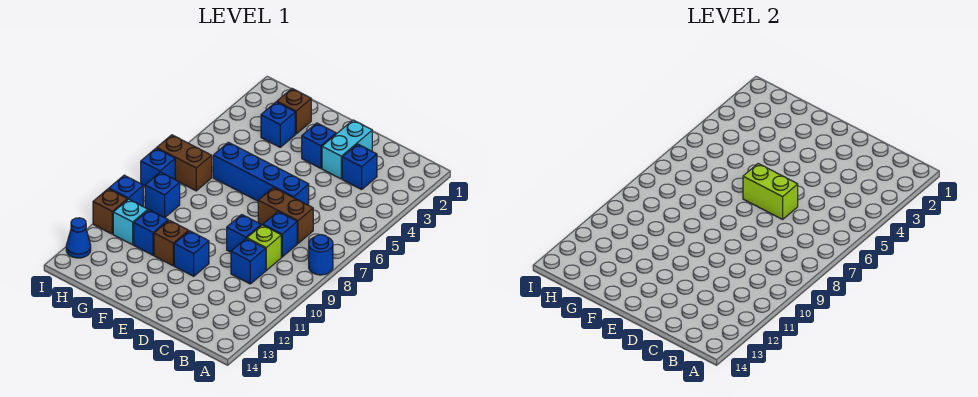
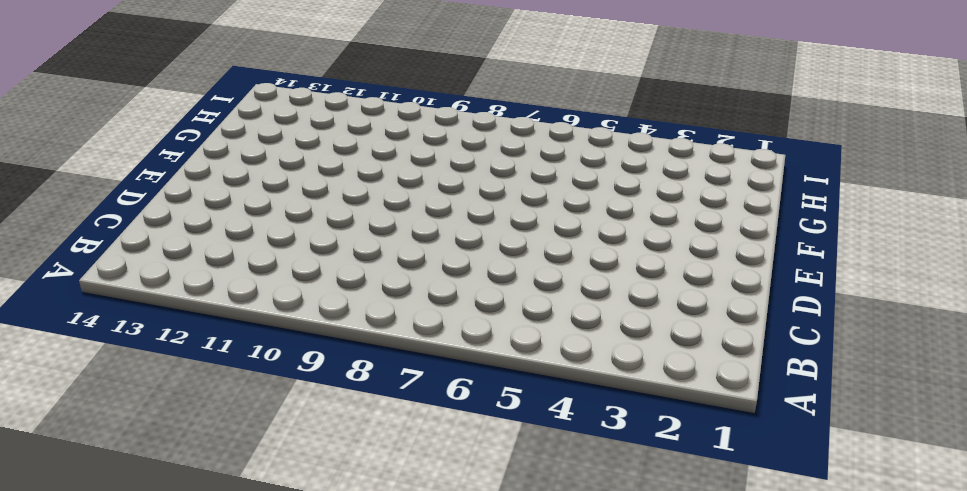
none -> blue round brick A8 level 1
none -> blue brick C3 level 1
none -> brown brick C7:D7 level 1

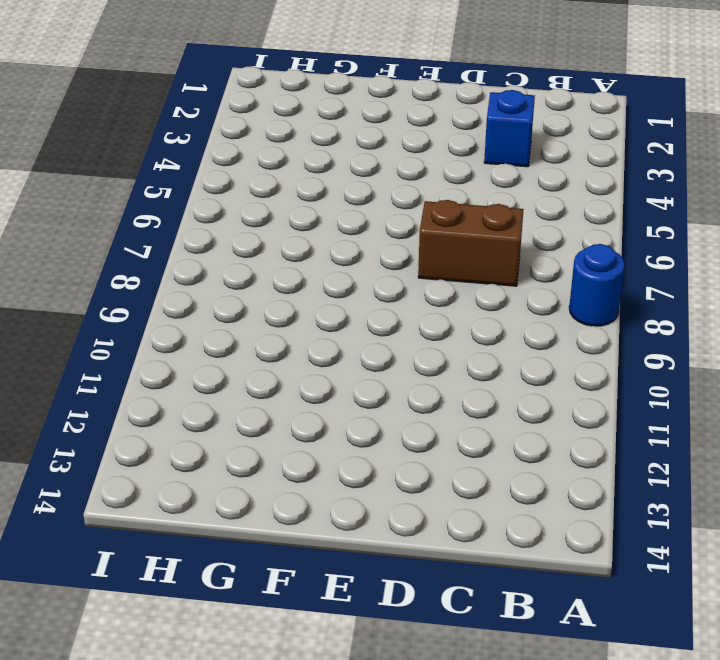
none -> blue brick C8 level 1
none -> lime brick C9 level 1
none -> blue brick C10 level 1

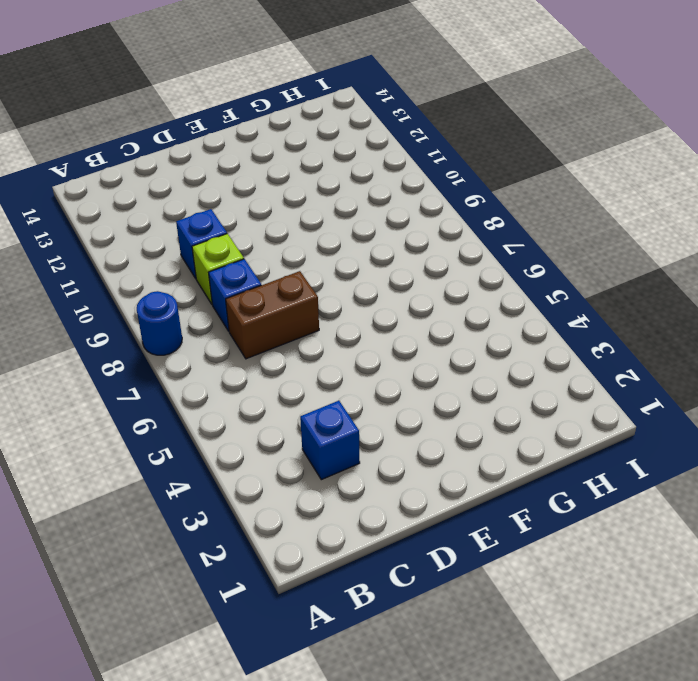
none -> cyan brick D2:D3 level 1
none -> blue brick D6:G6 level 1
none -> blue brick D9 level 1

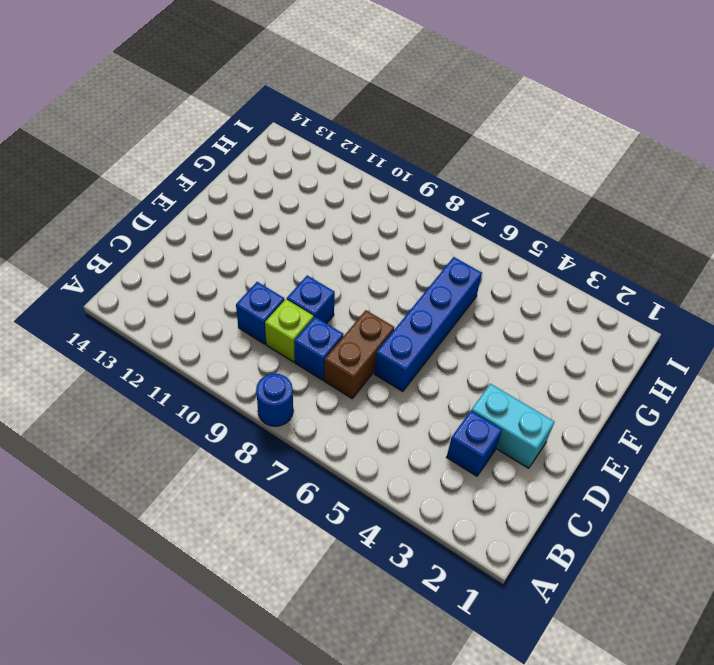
none -> blue brick E3 level 1
none -> blue brick E11 level 1
none -> brown brick F11 level 1

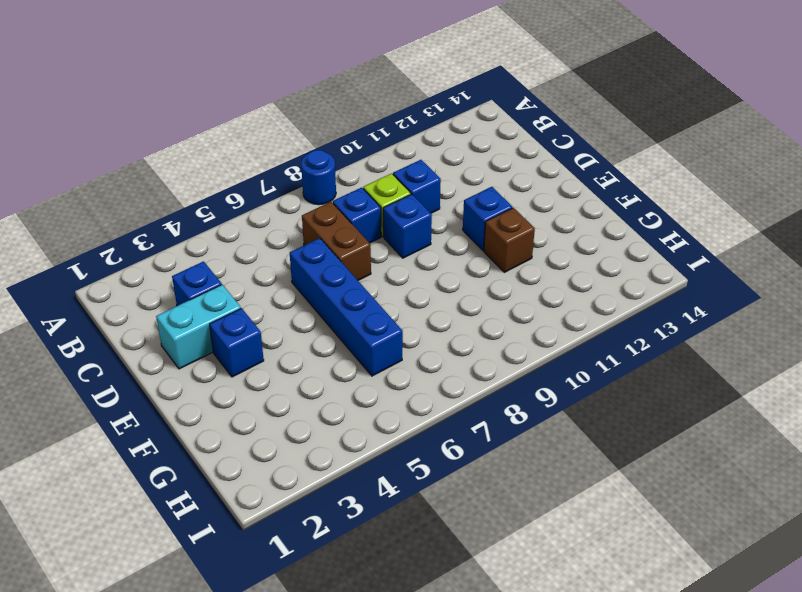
none -> brown brick G2 level 1
none -> blue brick G3 level 1
none -> blue brick G11 level 1

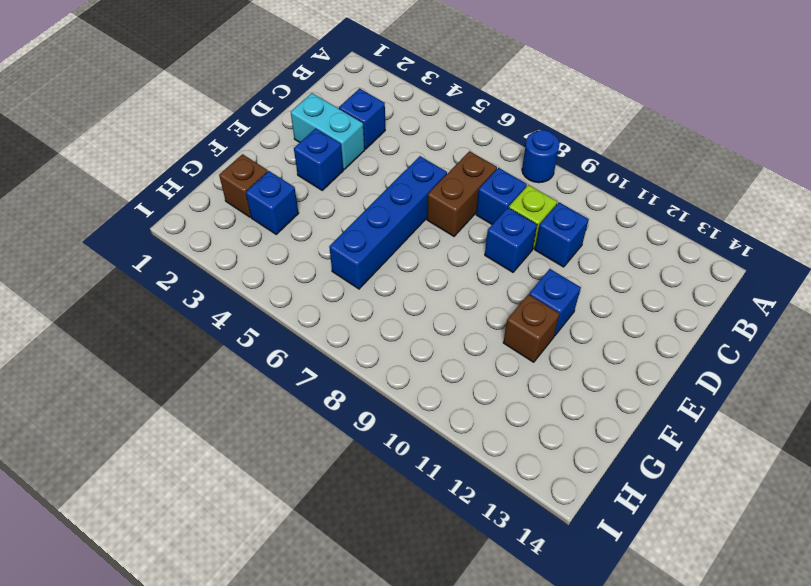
none -> blue brick G11 level 1
none -> brown brick H7:I7 level 1
none -> blue brick H9 level 1

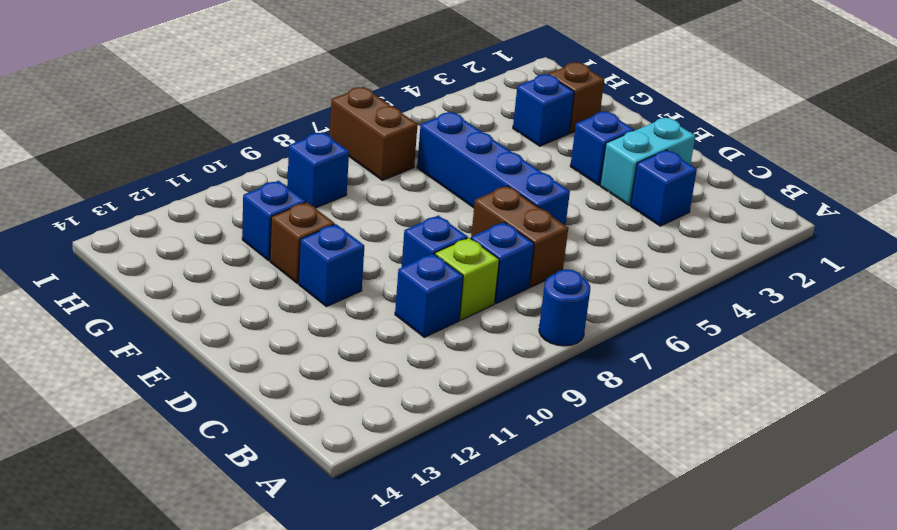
none -> cyan brick H11 level 1
none -> blue brick I8 level 1
none -> blue brick I10 level 1

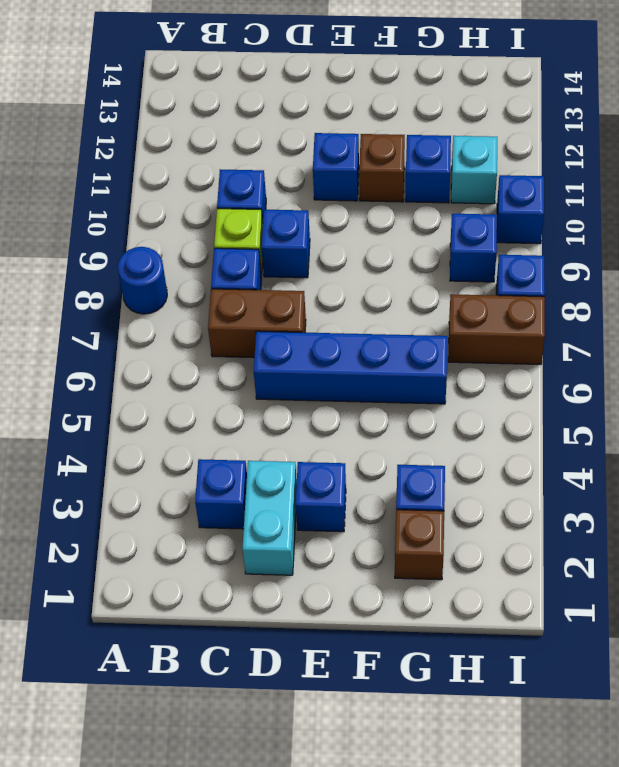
none -> brown brick I11 level 1
none -> blue cone I13 level 1
none -> lime brick D6:E6 level 2

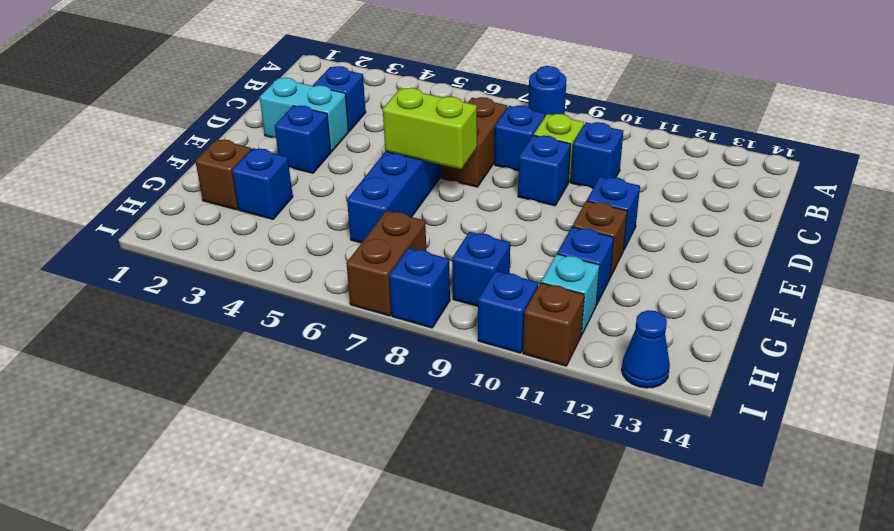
lime brick E6:E7 level 2 -> lime brick D6:E6 level 2

